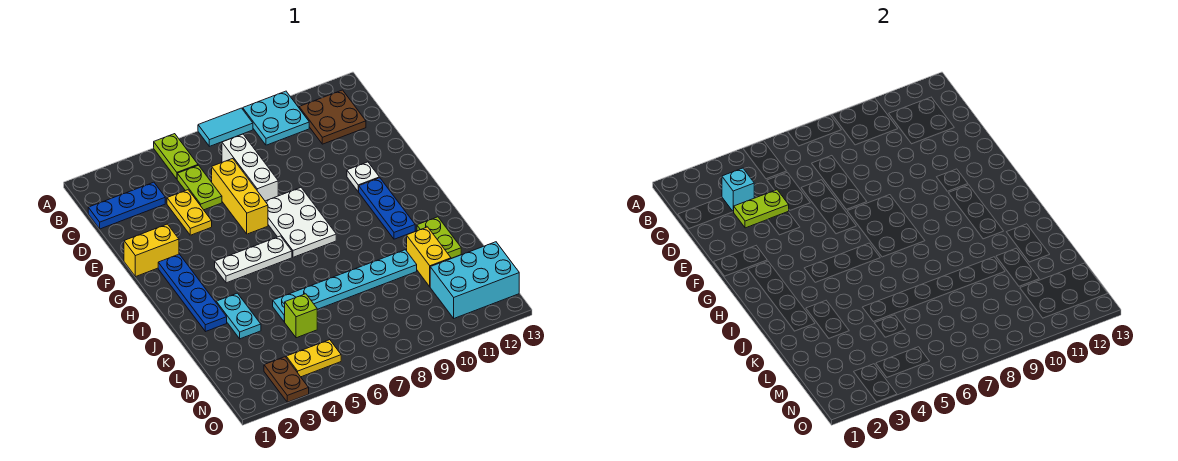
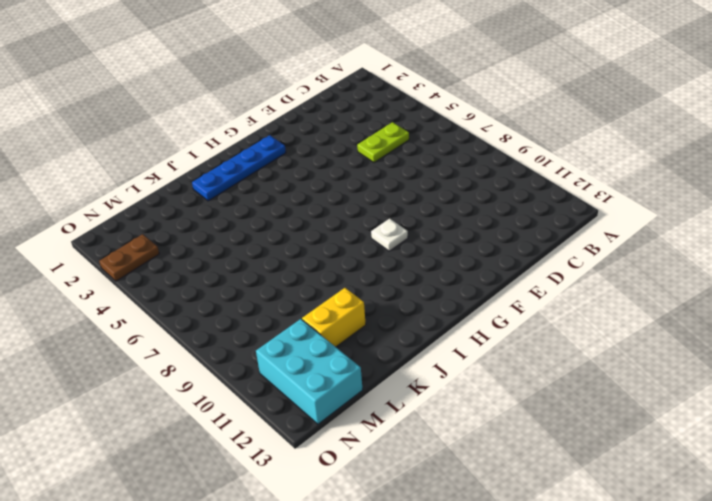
white plate G9 level 1 -> white plate F11 level 1
none -> lime plate A5:B5 level 1
none -> cyan tile A7:A8 level 1
none -> cyan plate A9:B10 level 1

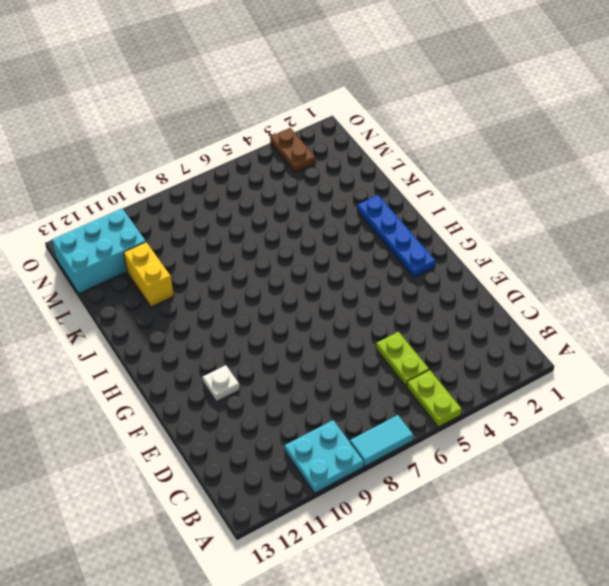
none -> brown plate B11:C12 level 1
none -> blue plate C1:C3 level 1
none -> white brick C7:E7 level 1

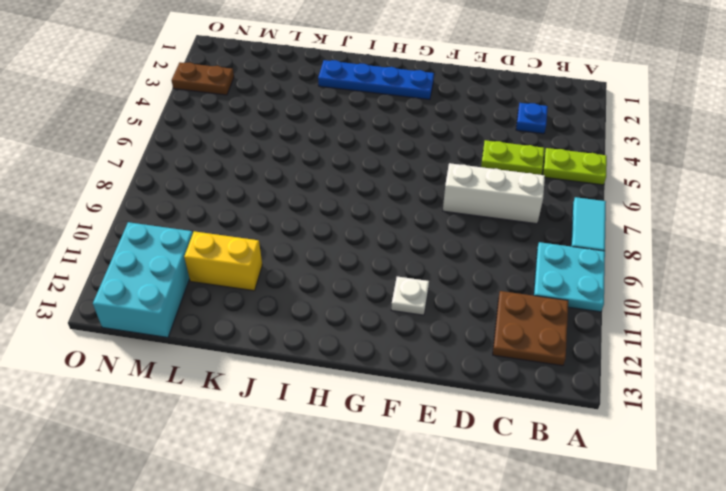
blue plate C3 level 1 -> blue plate C1:C3 level 1
none -> yellow plate D4:E4 level 1
none -> yellow brick D6:F6 level 1
none -> yellow brick F1:F2 level 1

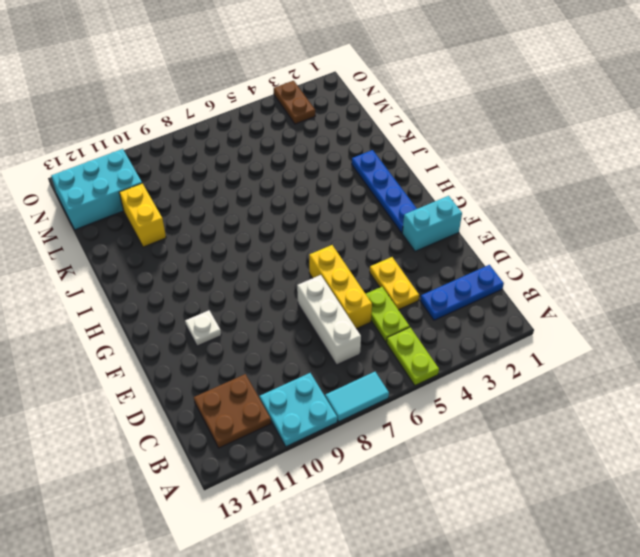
cyan brick F1:F2 level 1 -> yellow brick F1:F2 level 1
none -> white plate F7:H8 level 1
none -> blue plate G11:I11 level 1
none -> white plate H4:H6 level 1

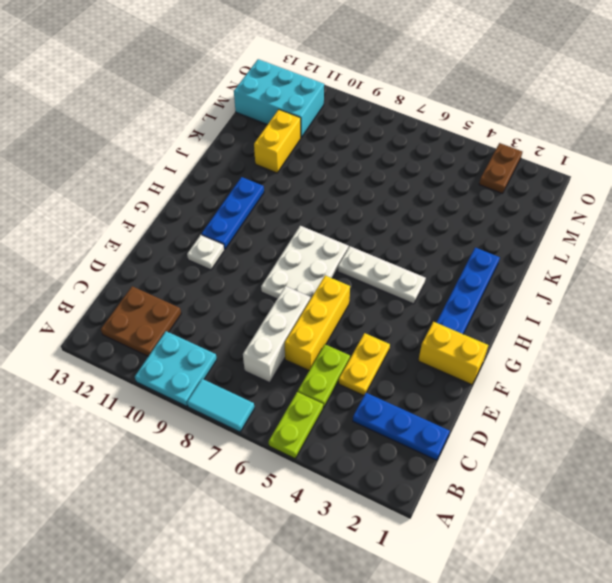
none -> cyan plate J3:K3 level 1
none -> lime plate J12:K12 level 1
none -> cyan plate K5:K10 level 1

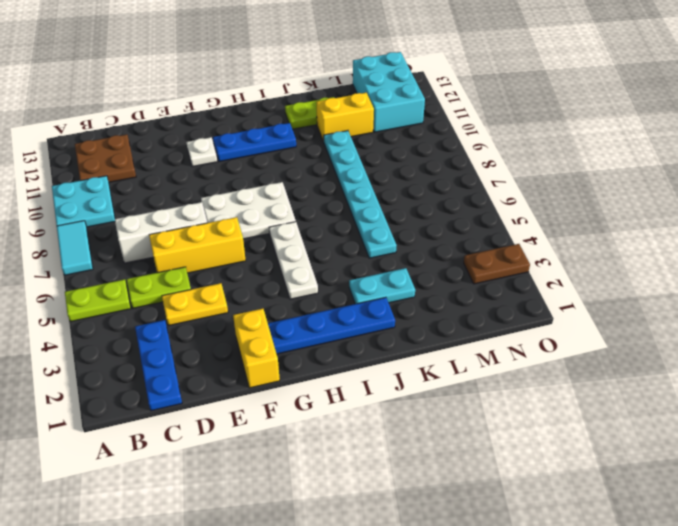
none -> lime brick L5 level 1
none -> yellow plate N4:N5 level 1
none -> cyan brick C3 level 2

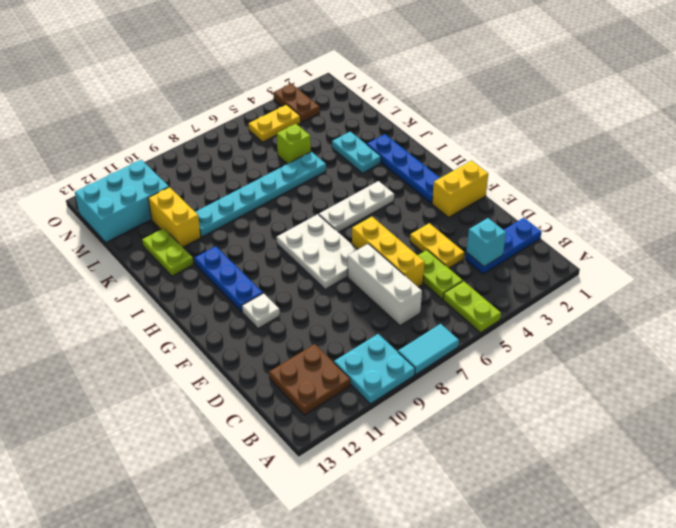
none -> lime plate D3:D4 level 2

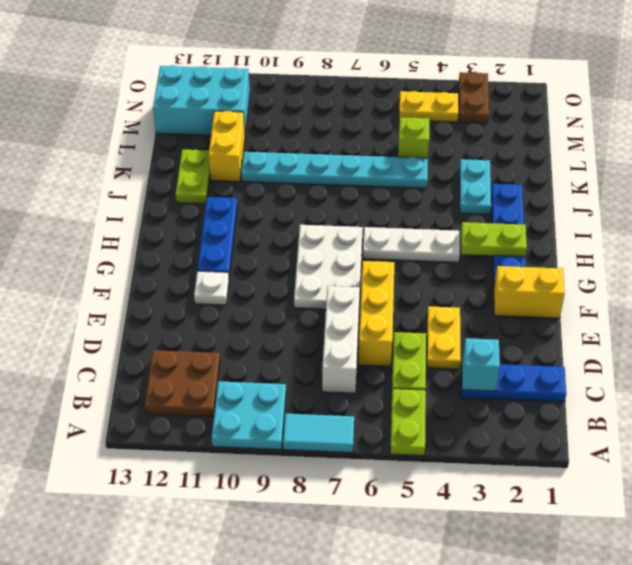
lime plate H2:H3 level 2 -> lime plate D3:D4 level 2

